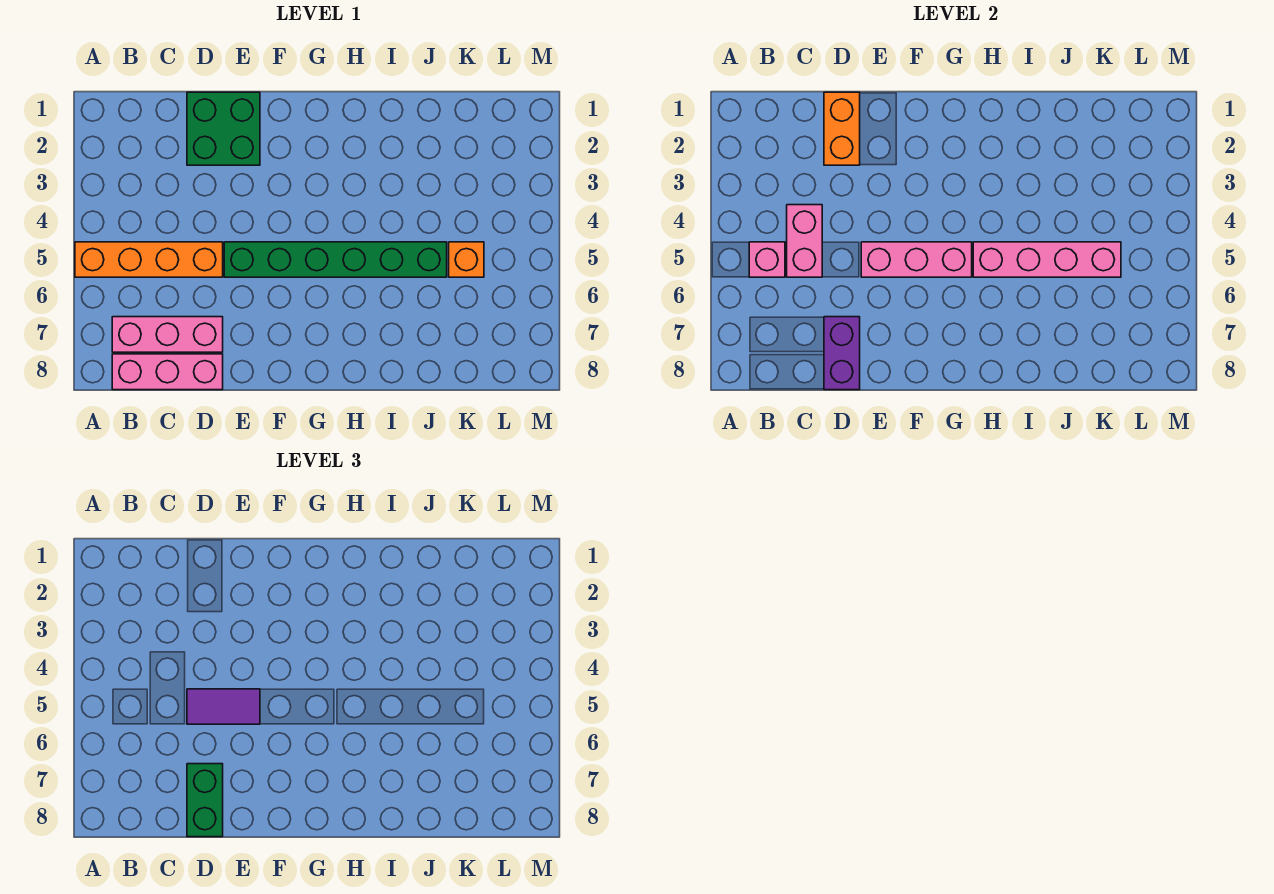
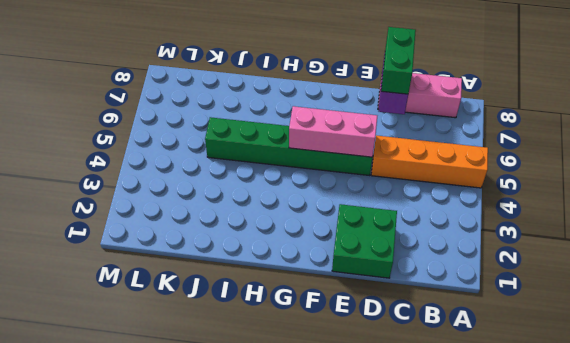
none -> pink brick B7:D7 level 1
none -> orange brick K5 level 1
none -> pink brick B5 level 2

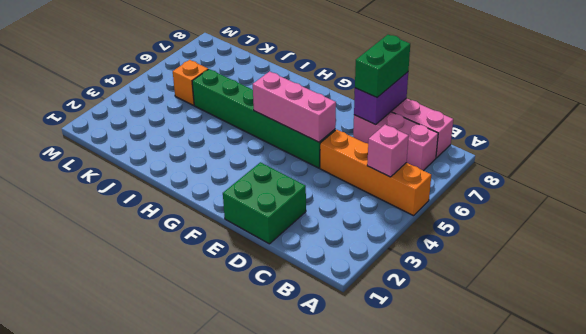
none -> pink brick C4:C5 level 2
none -> orange brick D1:D2 level 2
none -> pink brick H5:K5 level 2

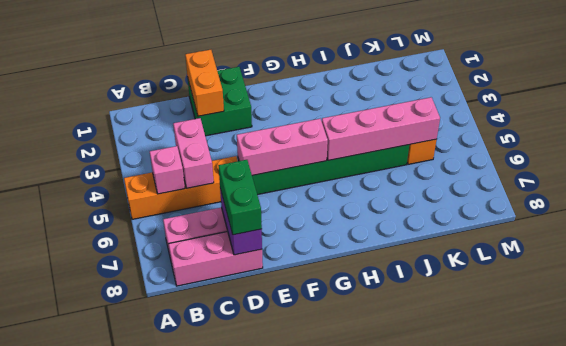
none -> purple tile D5:E5 level 3

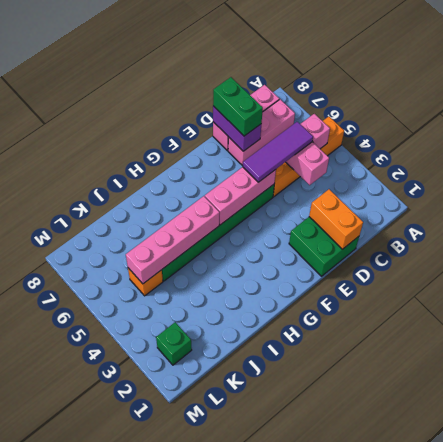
purple tile C5:E5 level 3 -> purple tile D5:E5 level 3
green brick L2 level 1 -> none

